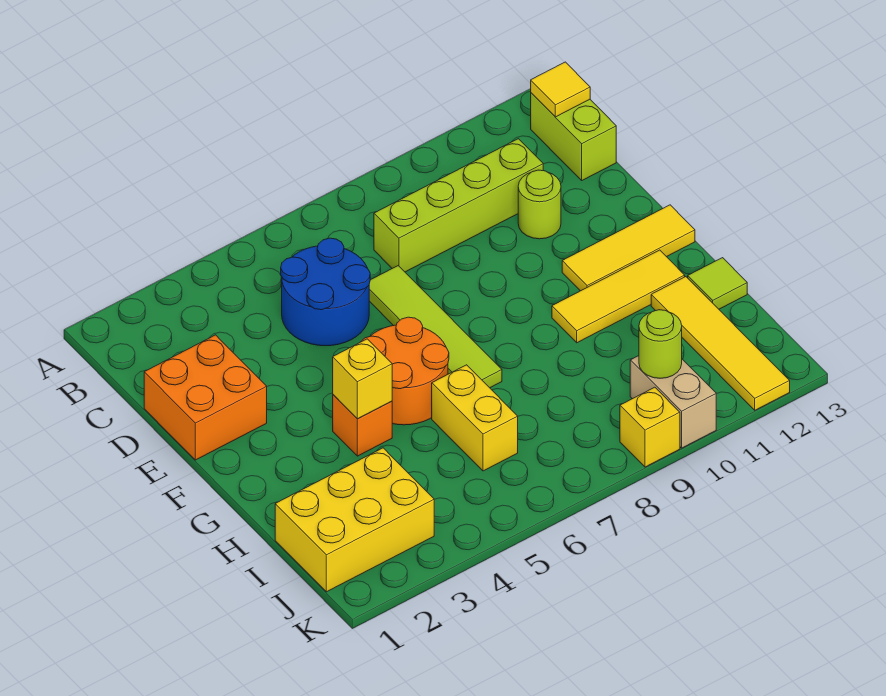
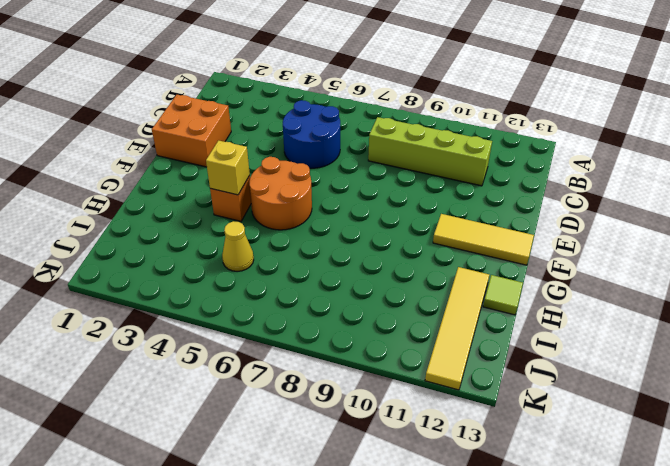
yellow cone I5 level 1 -> none
none -> lime brick B13:C13 level 1
none -> lime tile D7:G7 level 1
none -> lime round brick D11 level 1

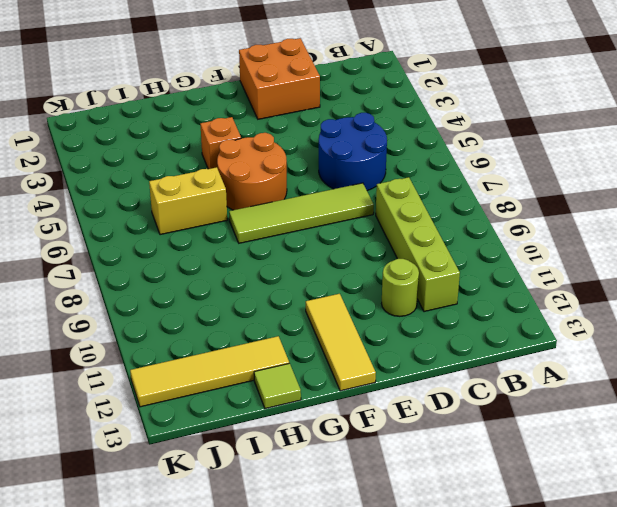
none -> lime brick B13:C13 level 1
none -> yellow tile G10:G12 level 1
none -> yellow brick I1:J3 level 1

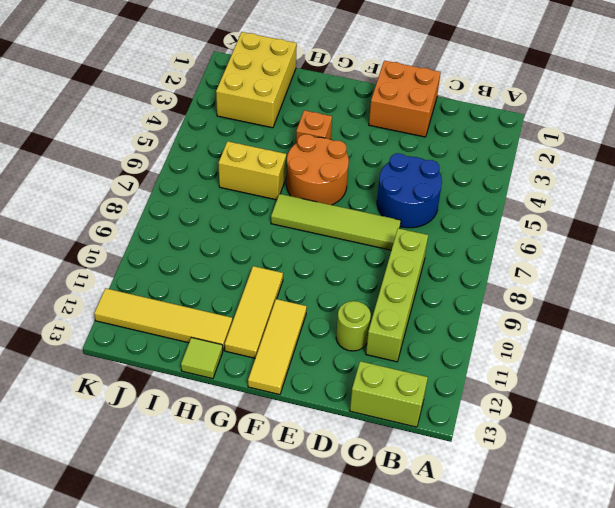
none -> tan brick J10:K10 level 1
none -> yellow brick K9 level 1
none -> yellow tile B13 level 2

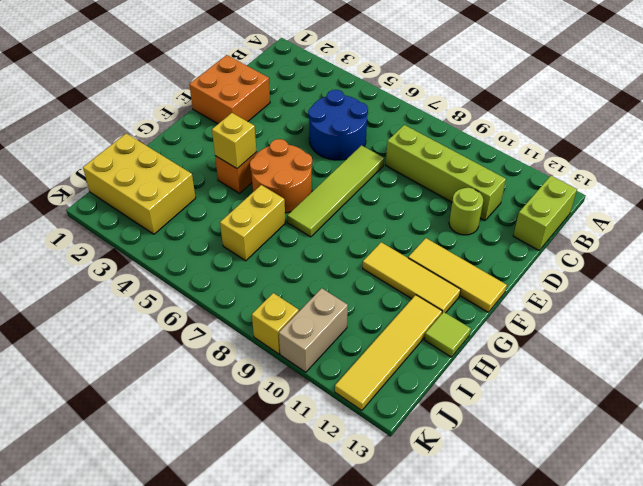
none -> yellow tile B13 level 2
none -> lime round brick J10 level 2

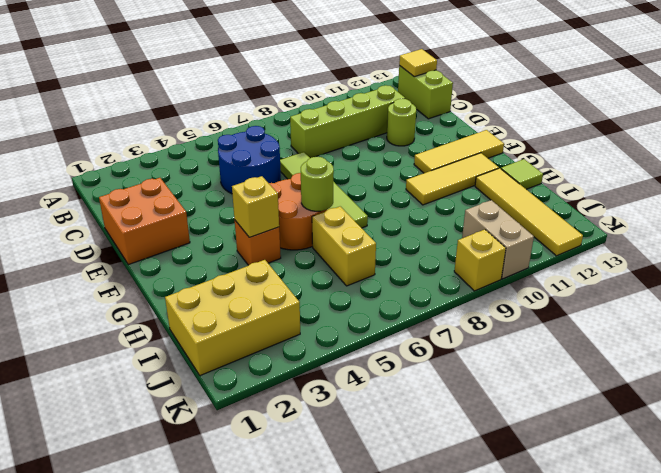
lime round brick G6 level 2 -> lime round brick J10 level 2

